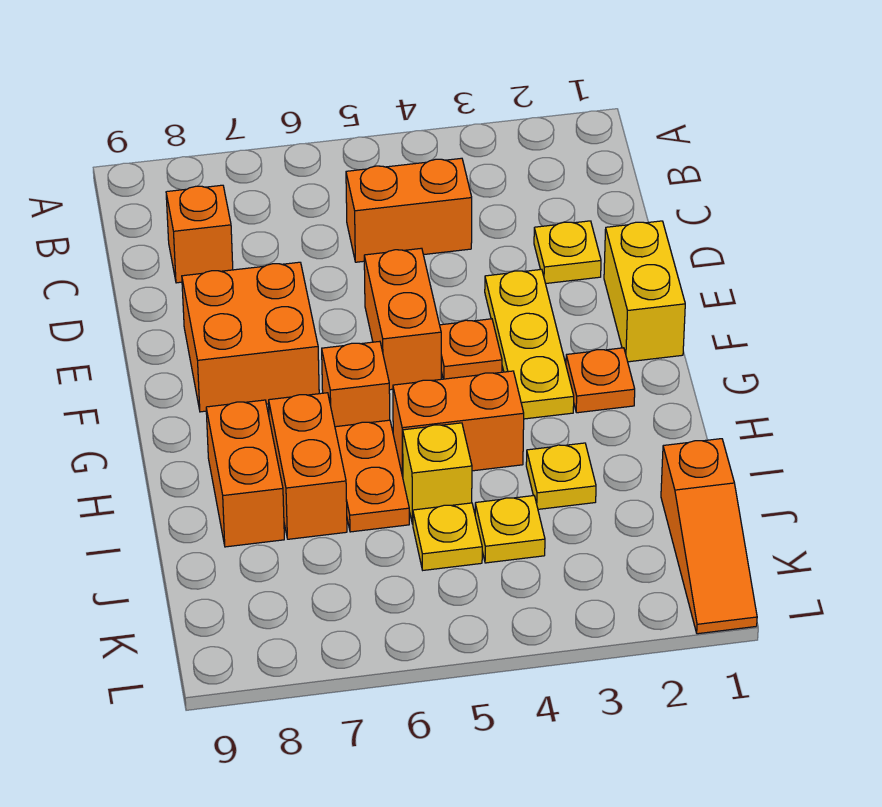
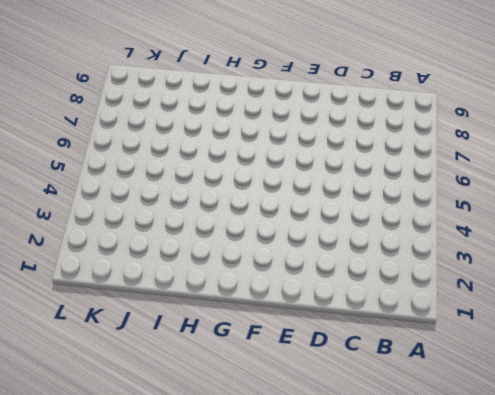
none -> orange brick C4:C5 level 1
none -> orange brick C8 level 1
none -> yellow plate D2 level 1

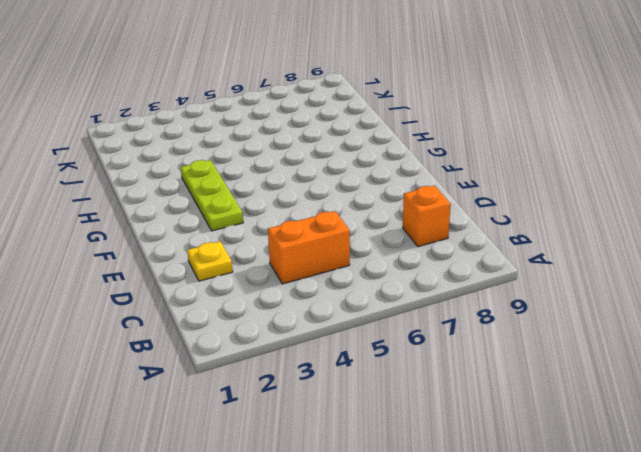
lime plate F3:H3 level 1 -> yellow plate E3:G3 level 1
none -> yellow brick E1:F1 level 1
none -> orange brick E5:F5 level 1
none -> orange brick E7:F8 level 1

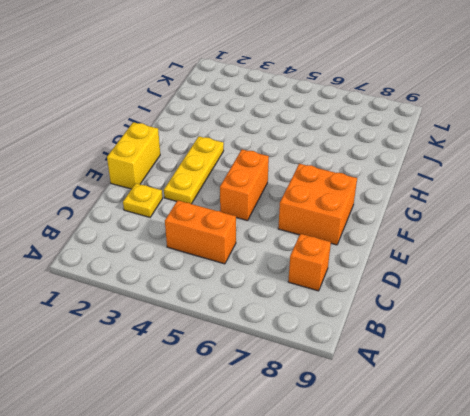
none -> orange plate F4 level 1
none -> orange plate G2 level 1
none -> orange brick G6 level 1

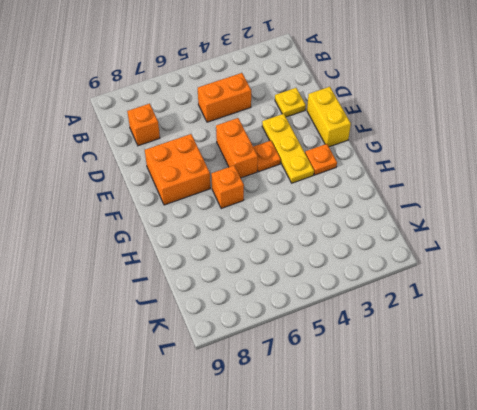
none -> orange brick H4:H5 level 1
none -> orange plate H6:I6 level 1
none -> orange brick H7:I7 level 1

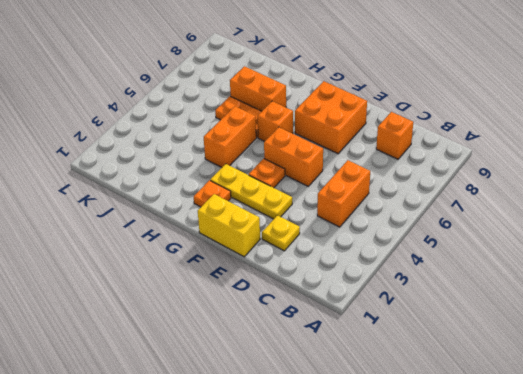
none -> orange brick H8:I8 level 1
none -> yellow plate I3 level 1
none -> yellow brick I5 level 1

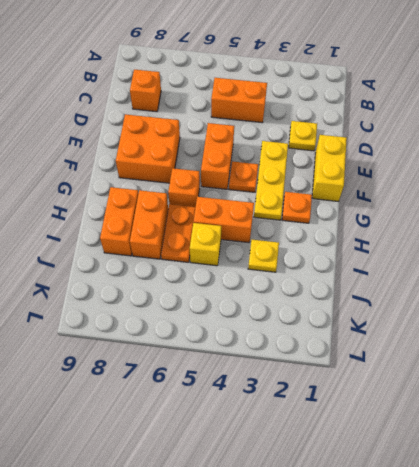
none -> orange slope J1:L1 level 1 top J
none -> yellow plate J4 level 1
none -> yellow plate J5 level 1

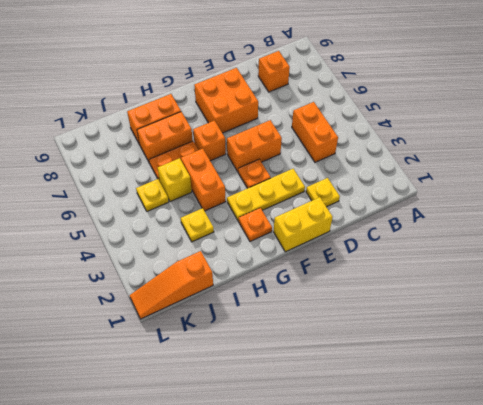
none -> yellow plate J4 level 1

